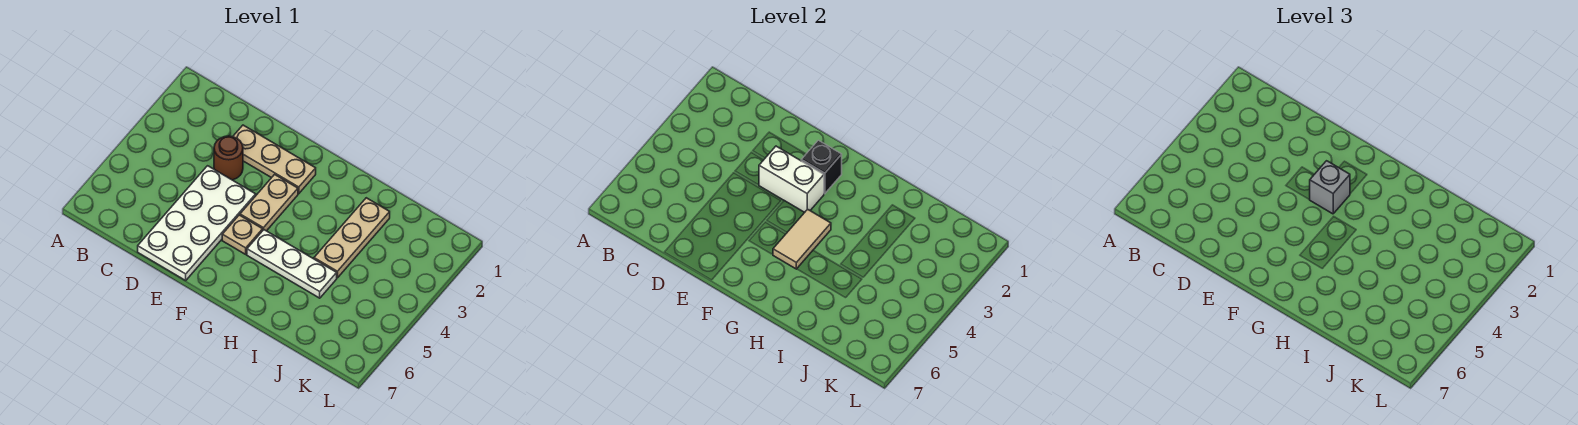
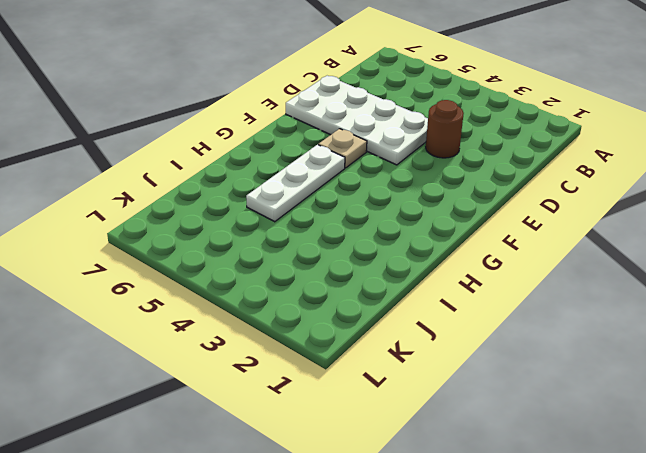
none -> tan plate D2:F2 level 1
none -> tan plate F3:F4 level 1

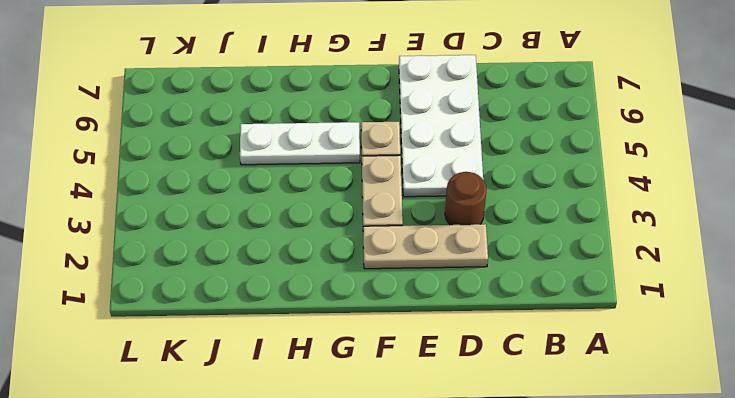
none -> tan plate I2:I4 level 1
none -> white brick E3:F3 level 2

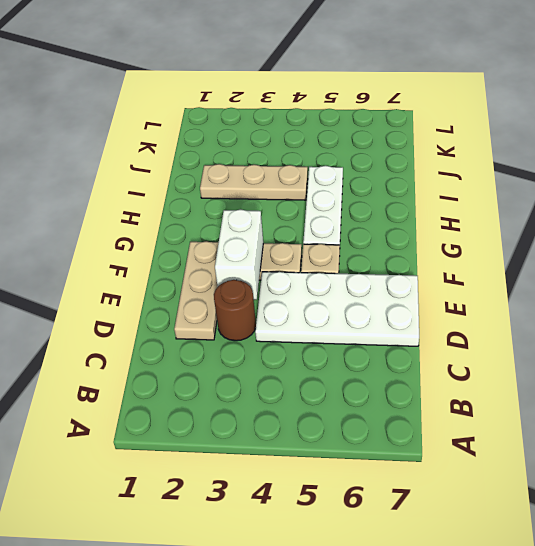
none -> black brick F2 level 2
none -> tan tile G4:G5 level 2

